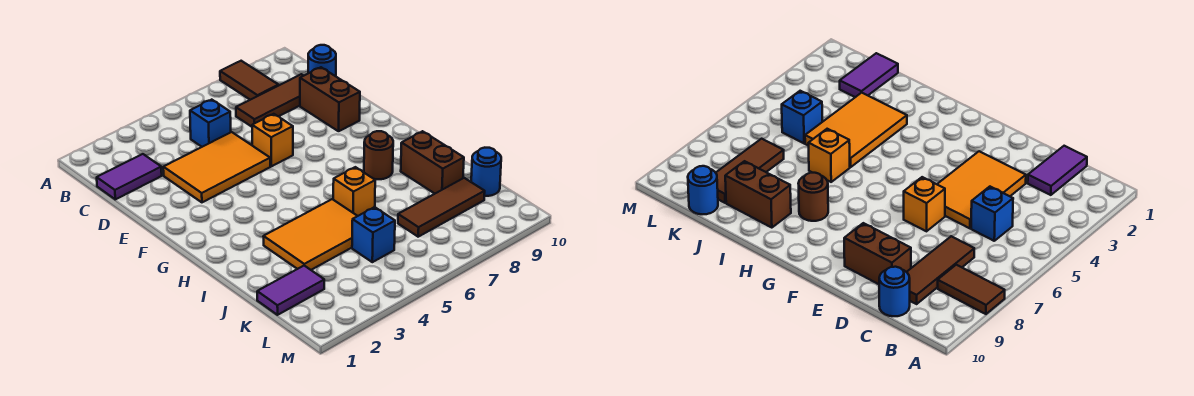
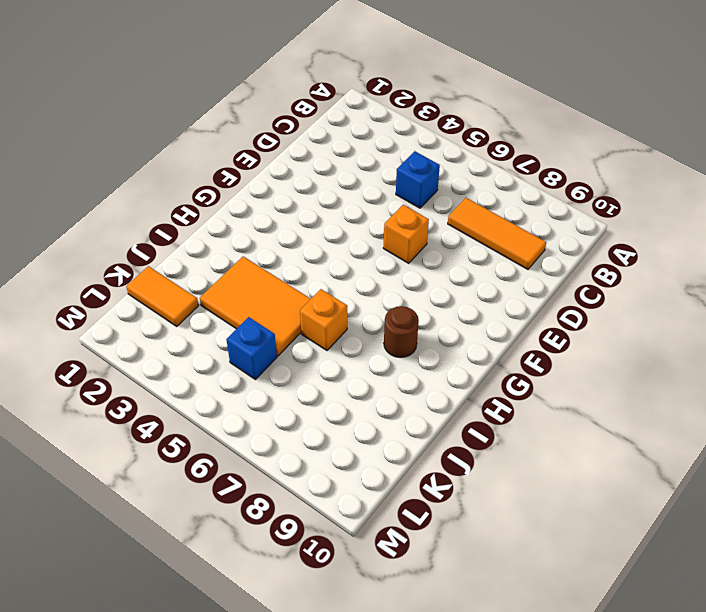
orange tile C7:C9 level 1 -> brown tile C7:C9 level 1
orange tile K1:K2 level 1 -> purple tile K1:K2 level 1
none -> brown tile A8:B8 level 1
none -> purple tile C1:C2 level 1
none -> blue round brick C10 level 1

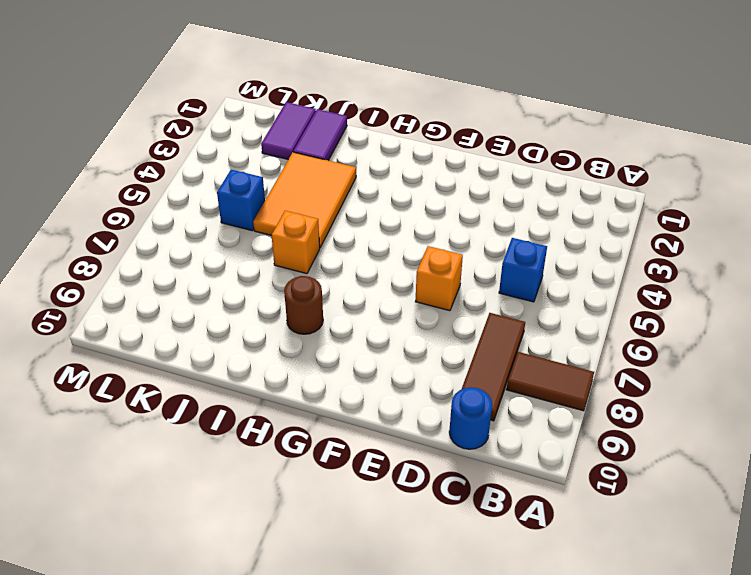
purple tile J1:J2 level 1 -> purple tile C1:C2 level 1
none -> orange tile D3:E5 level 1
none -> brown brick D9:E9 level 1
none -> brown brick I9:J9 level 1

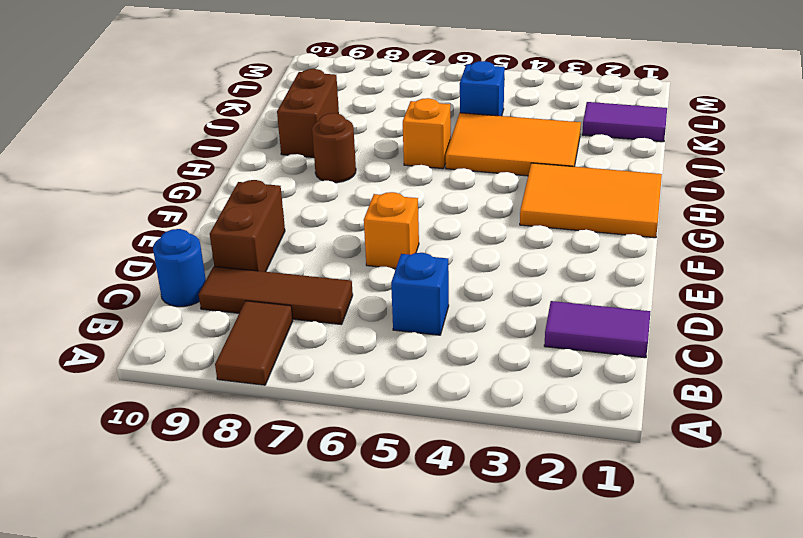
orange tile G1:H3 level 1 -> orange tile D3:E5 level 1
none -> brown tile K7:K9 level 1
none -> blue round brick K10 level 1

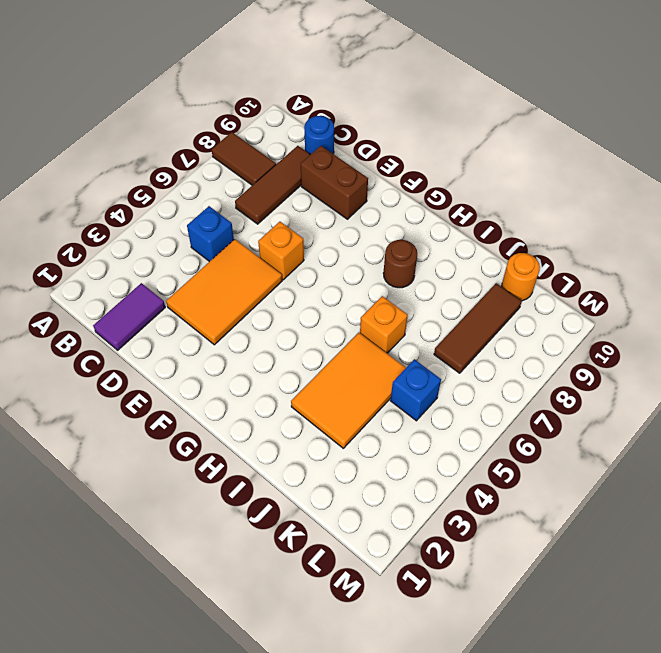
orange round brick K10 level 1 -> blue round brick K10 level 1
none -> brown brick I9:J9 level 1
none -> purple tile K1:K2 level 1

